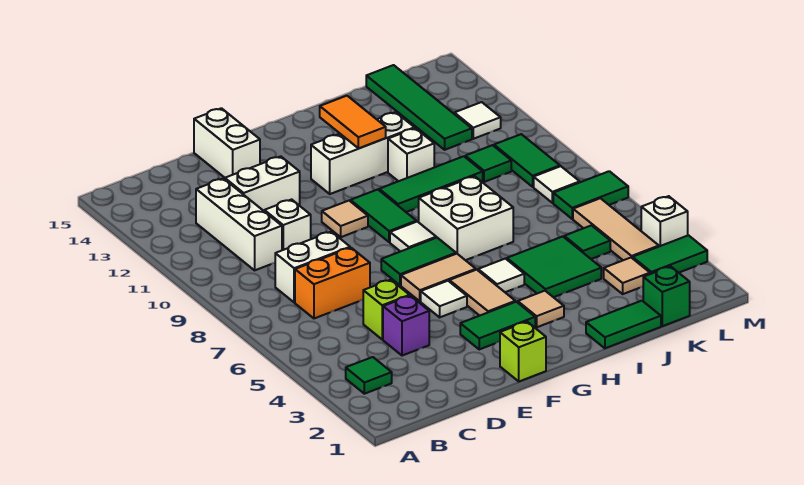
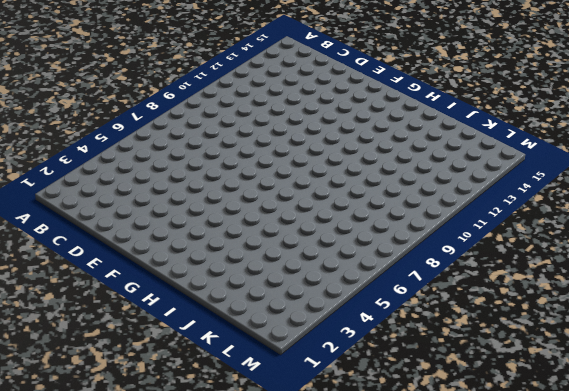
none -> green tile B3 level 1
none -> orange brick C7:D7 level 1
none -> white brick C8:D8 level 1
none -> white brick C10:C12 level 1

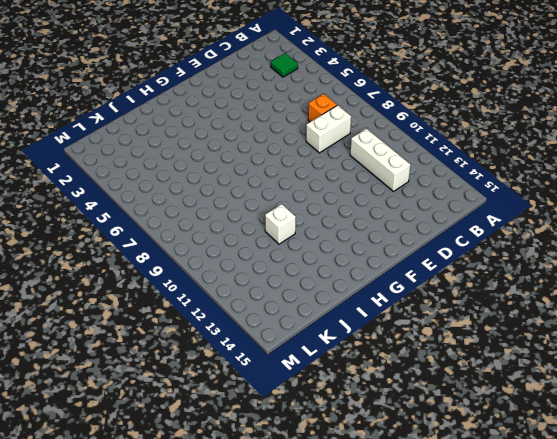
orange brick C7 level 1 -> orange brick C7:D7 level 1
none -> purple brick D4 level 1
none -> lime brick D5 level 1
none -> white brick D10 level 1
none -> white brick D12:E12 level 1

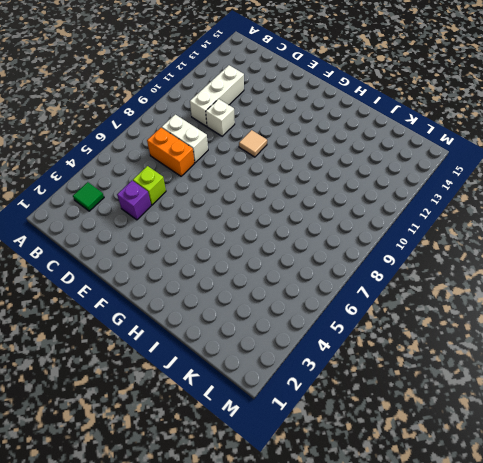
none -> white brick D12:E12 level 1
none -> white brick E14:E15 level 1
none -> lime brick F1 level 1
none -> green tile F3:G3 level 1

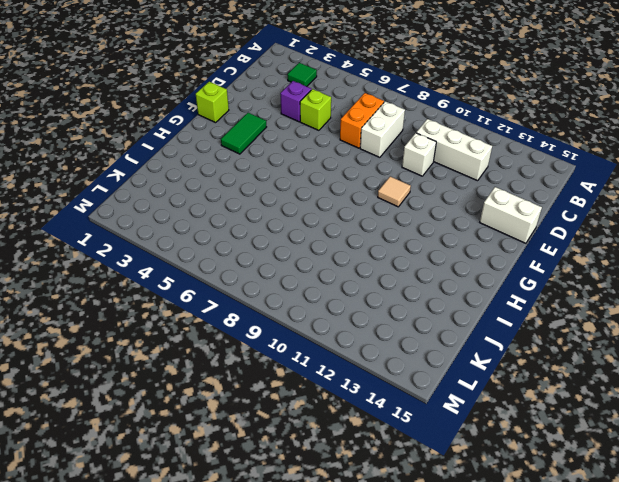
none -> white brick D12:E12 level 1
none -> white tile F5 level 1
none -> tan tile F6:G6 level 1
none -> green tile F7:G7 level 1

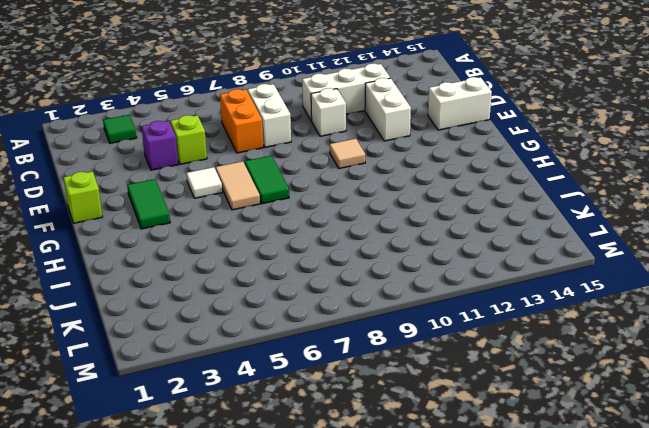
none -> tan tile G4:G5 level 1
none -> white tile G8 level 1
none -> green tile G9:G10 level 1
none -> white brick G12:I12 level 1

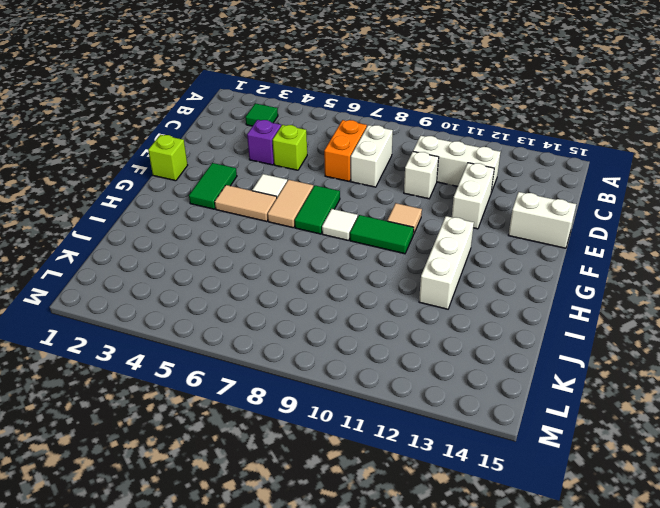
none -> tan tile H3 level 1
none -> white tile H5 level 1
none -> white brick H7:I8 level 1
none -> green tile H10:J10 level 1

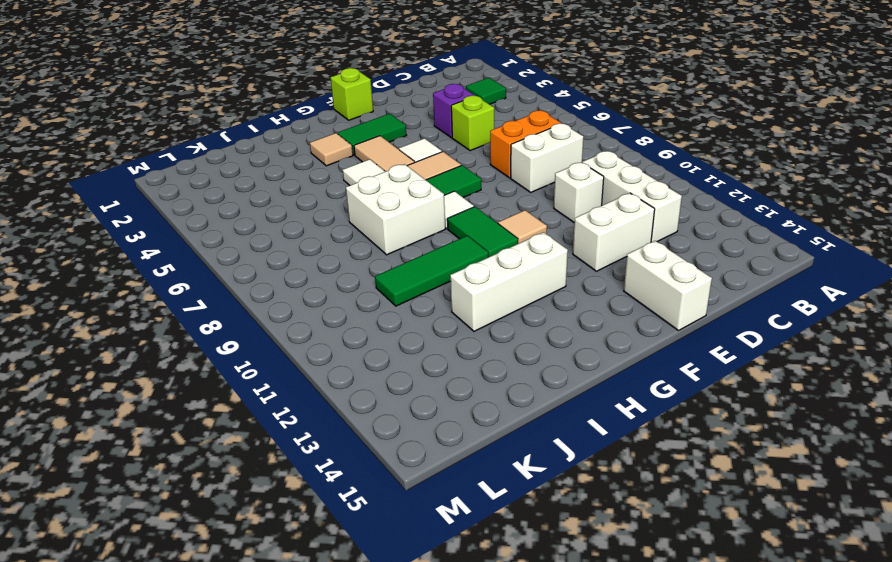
none -> green tile I1:J1 level 1
none -> green tile I4:J5 level 1
none -> white brick I11 level 1
none -> green brick K1 level 1

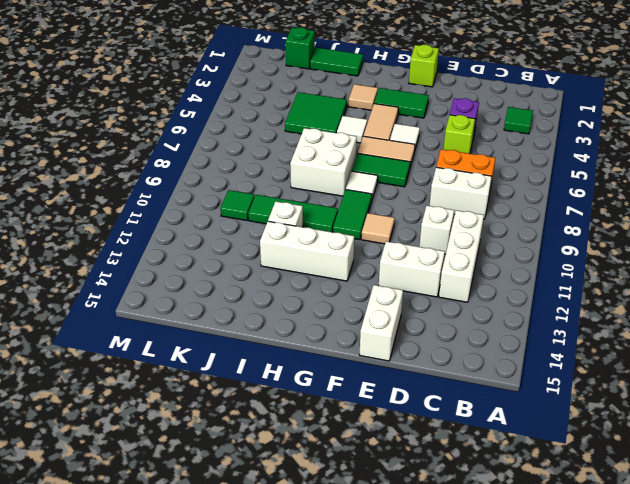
none -> tan tile K3 level 1
none -> green tile K5 level 1
none -> green tile K12:K15 level 1
none -> green tile L3:M3 level 1

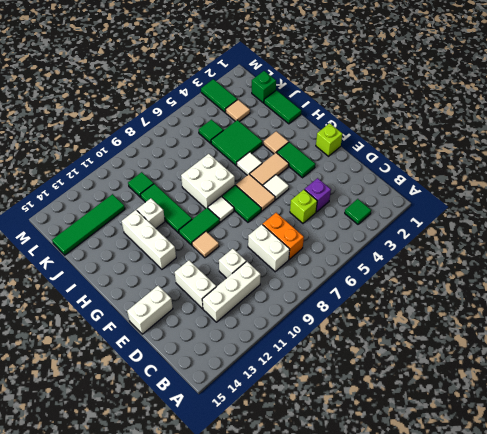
none -> tan tile L4:L6 level 1
none -> green tile L7:M7 level 1
none -> white tile L8 level 1
none -> green tile L9:L10 level 1

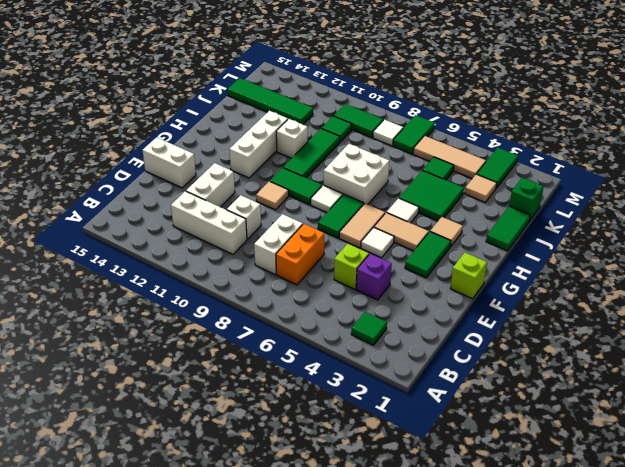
none -> white tile L12 level 1
none -> white brick M4 level 1
none -> orange tile H12:H13 level 2

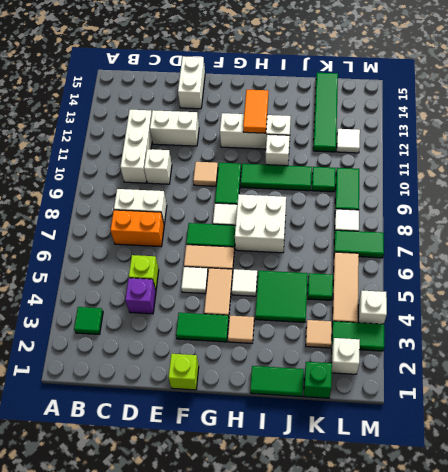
white brick L2 level 1 -> none

